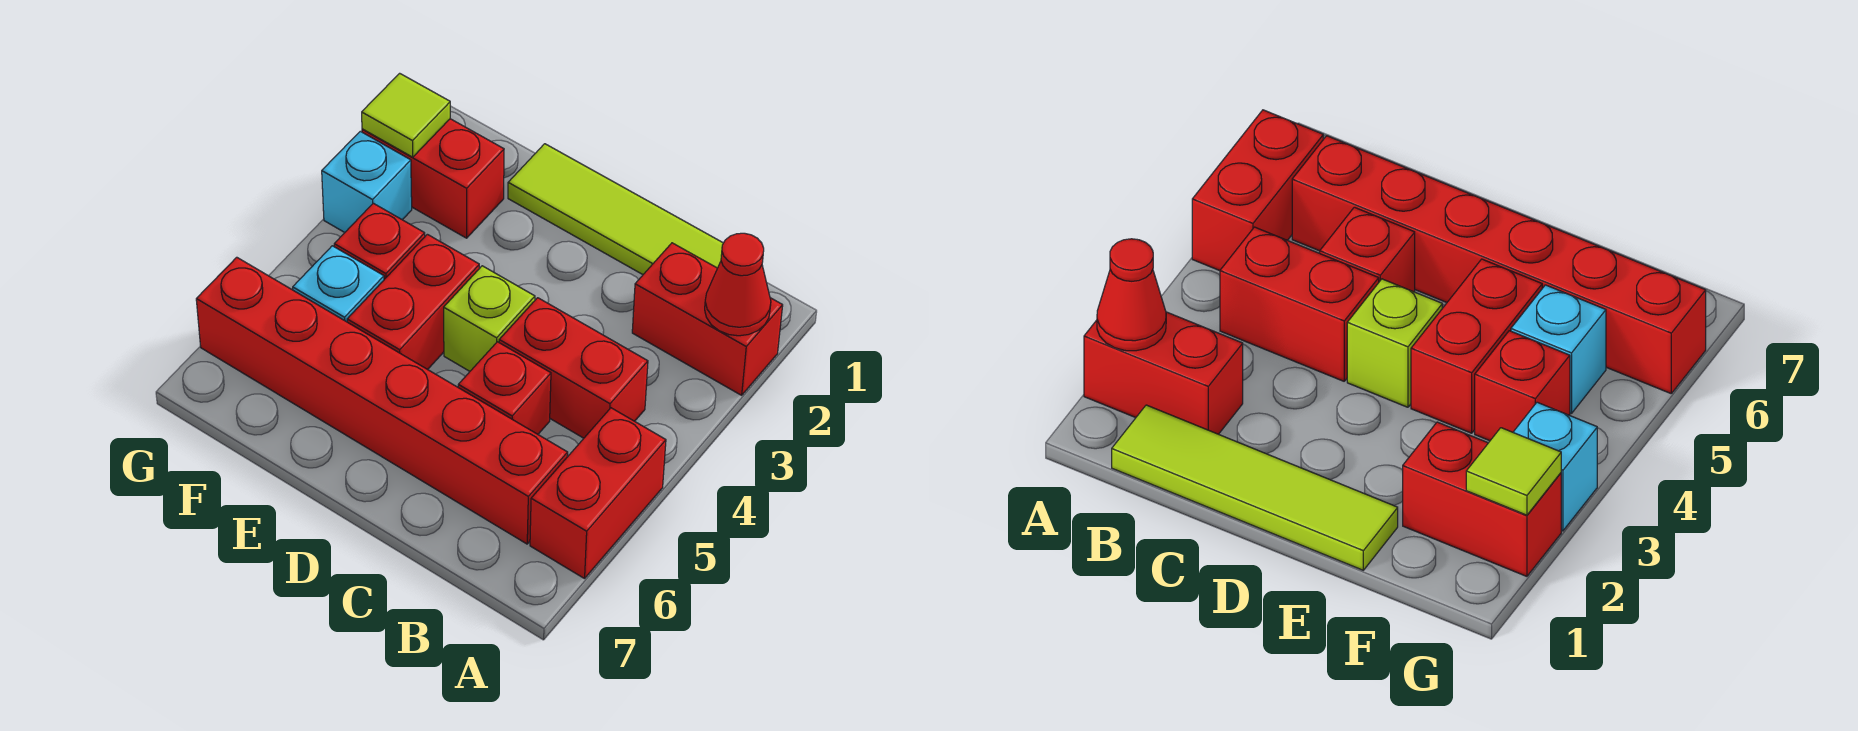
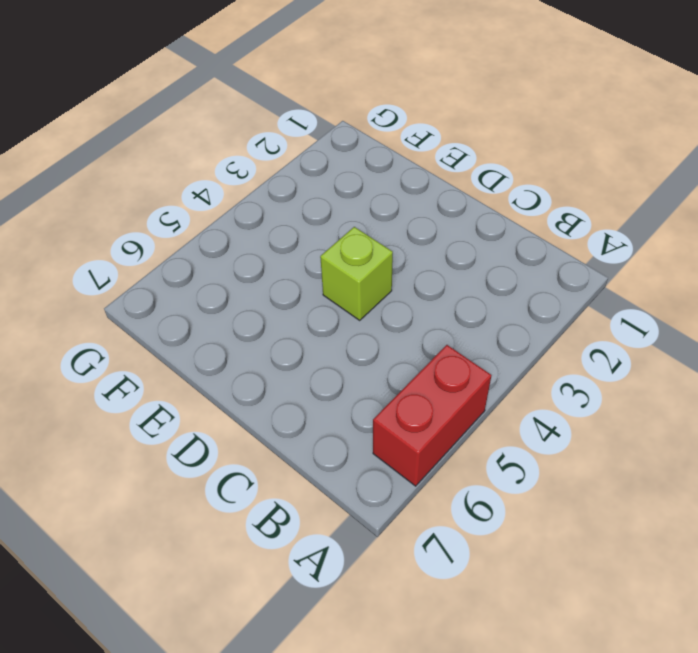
none -> red brick A2:B2 level 1
none -> lime tile B1:E1 level 1
none -> red brick B4:C4 level 1

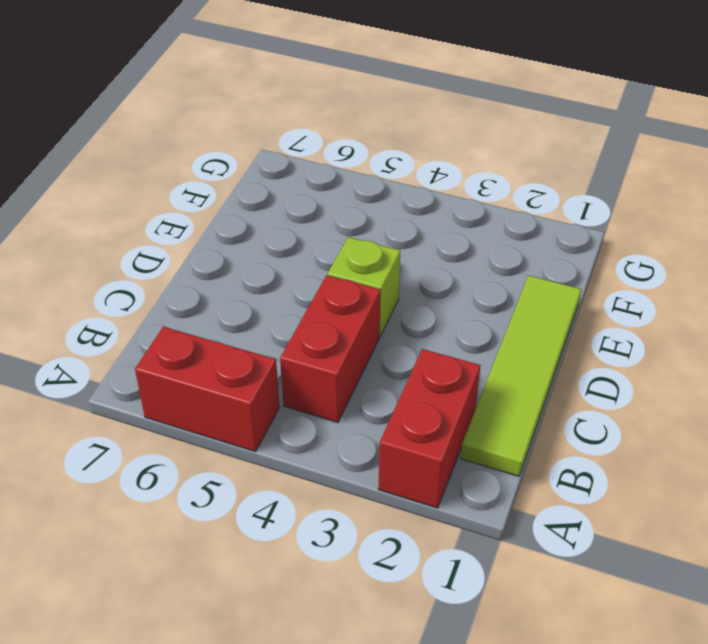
none -> red brick B6:G6 level 1
none -> red brick C5 level 1
none -> red brick E4:E5 level 1

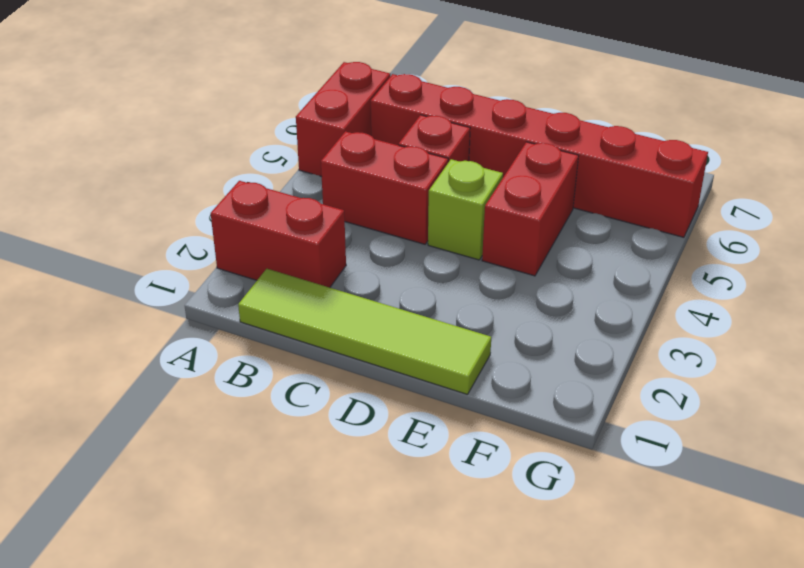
none -> red brick F2:G2 level 1
none -> red brick F4 level 1
none -> cyan brick F5 level 1

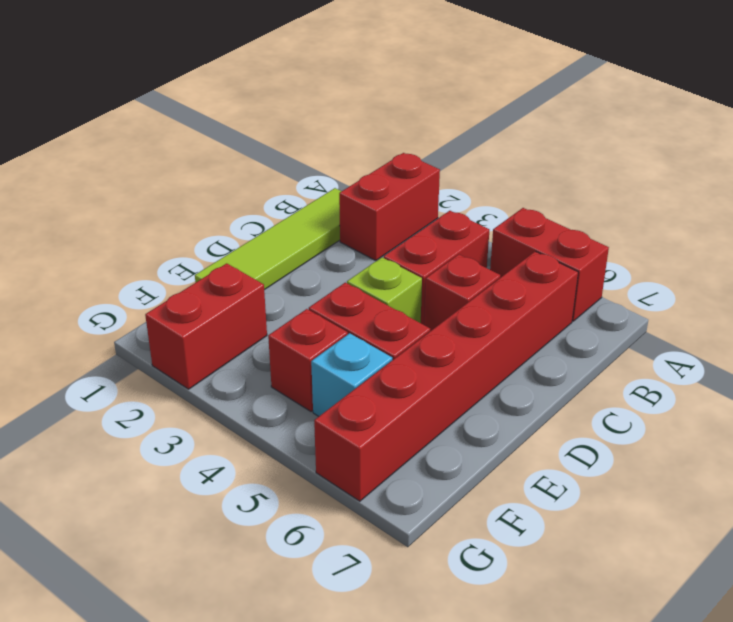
none -> cyan brick G3 level 1
none -> red cone A2 level 2
none -> lime tile G2 level 2

